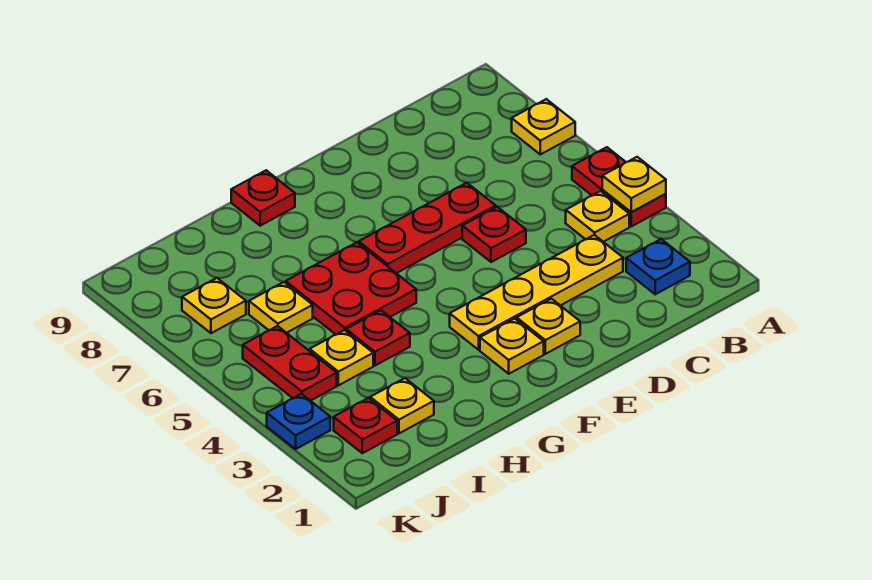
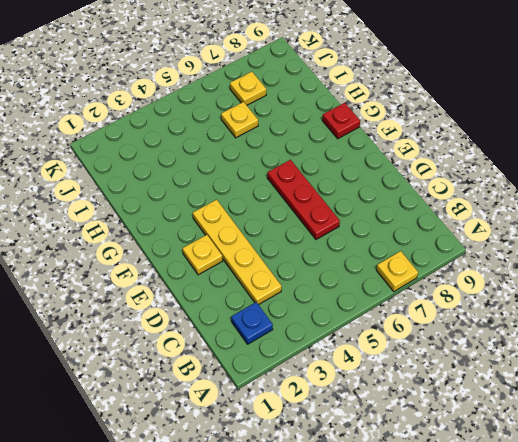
none -> red plate A4:A5 level 1
none -> yellow plate B4 level 1
none -> red plate D5 level 1

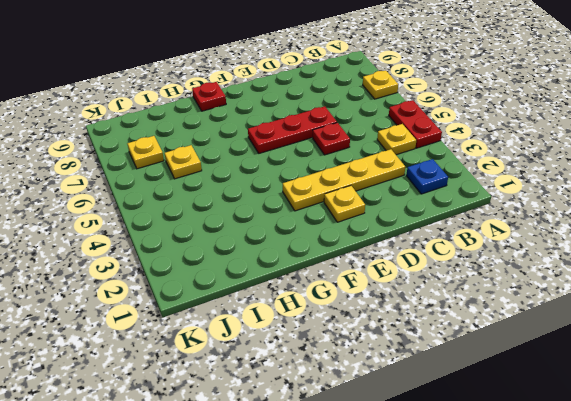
none -> yellow plate F2 level 1
none -> red plate G5:H6 level 1
none -> red plate H4 level 1

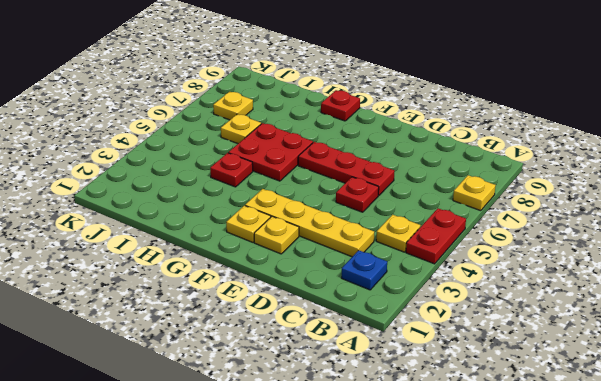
none -> yellow plate I2 level 1
none -> yellow plate I4 level 1
none -> red plate J2 level 1

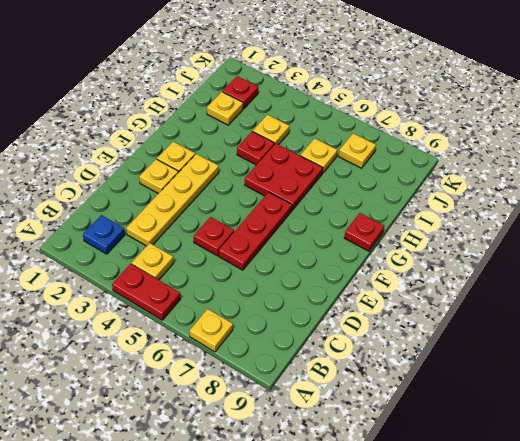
none -> red plate J4:J5 level 1
none -> blue plate K3 level 1
none -> yellow plate A4 level 2

